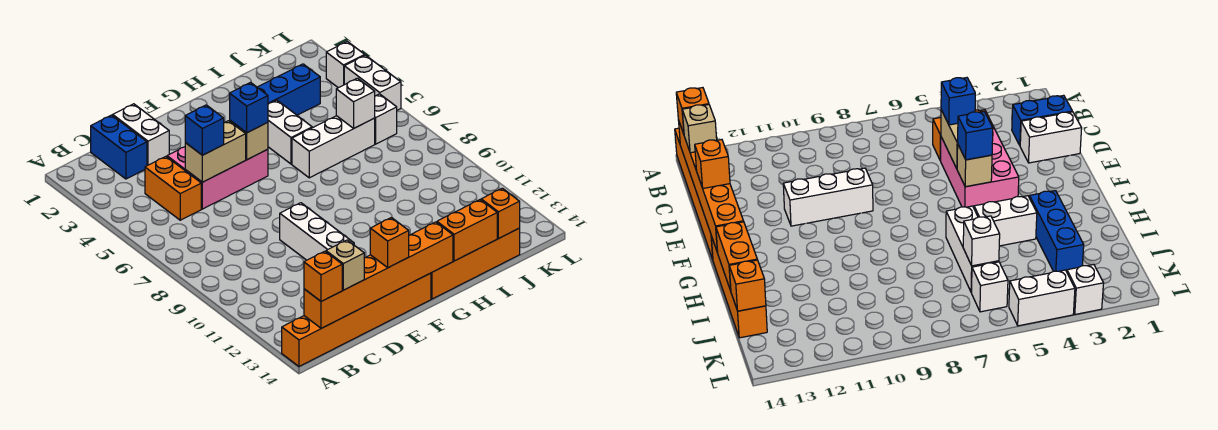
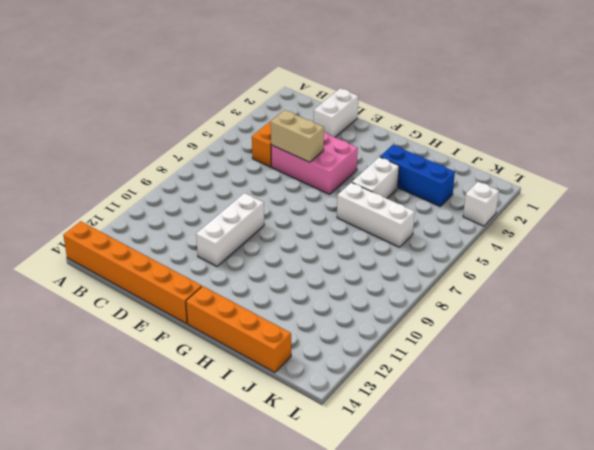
none -> blue brick C1:C2 level 1
none -> white brick K6 level 1
none -> white brick L4:L5 level 1

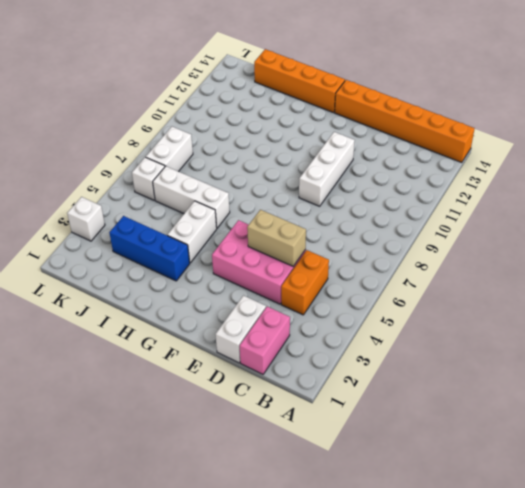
pink brick C1:C2 level 1 -> blue brick C1:C2 level 1
white brick K7:K8 level 1 -> white brick L4:L5 level 1
none -> orange brick B14:G14 level 2
none -> tan brick F5 level 2
none -> orange brick H14:I14 level 2

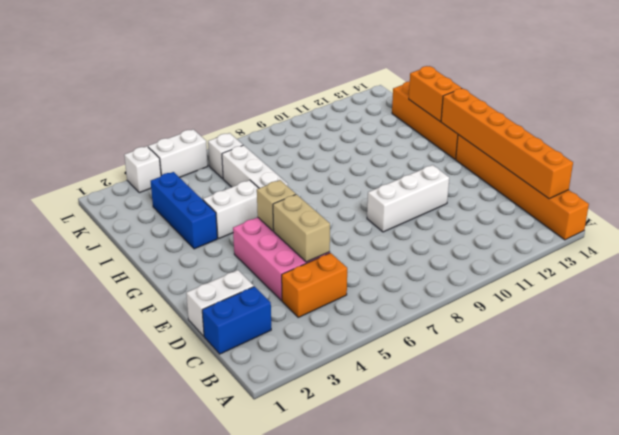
none -> white brick J6 level 2
none -> orange brick J14 level 2
none -> orange brick B14 level 3

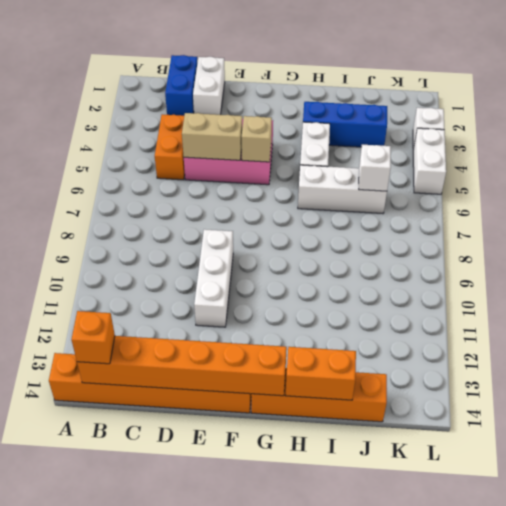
none -> white brick K6 level 1
none -> orange brick J14 level 2
none -> tan brick C14 level 3

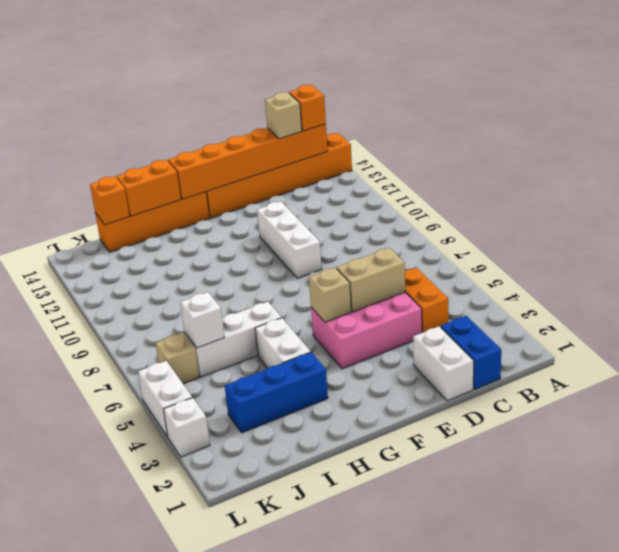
tan brick K6 level 1 -> white brick K6 level 1
none -> blue brick D5 level 3
none -> orange brick E14 level 3
none -> blue brick F5 level 3

